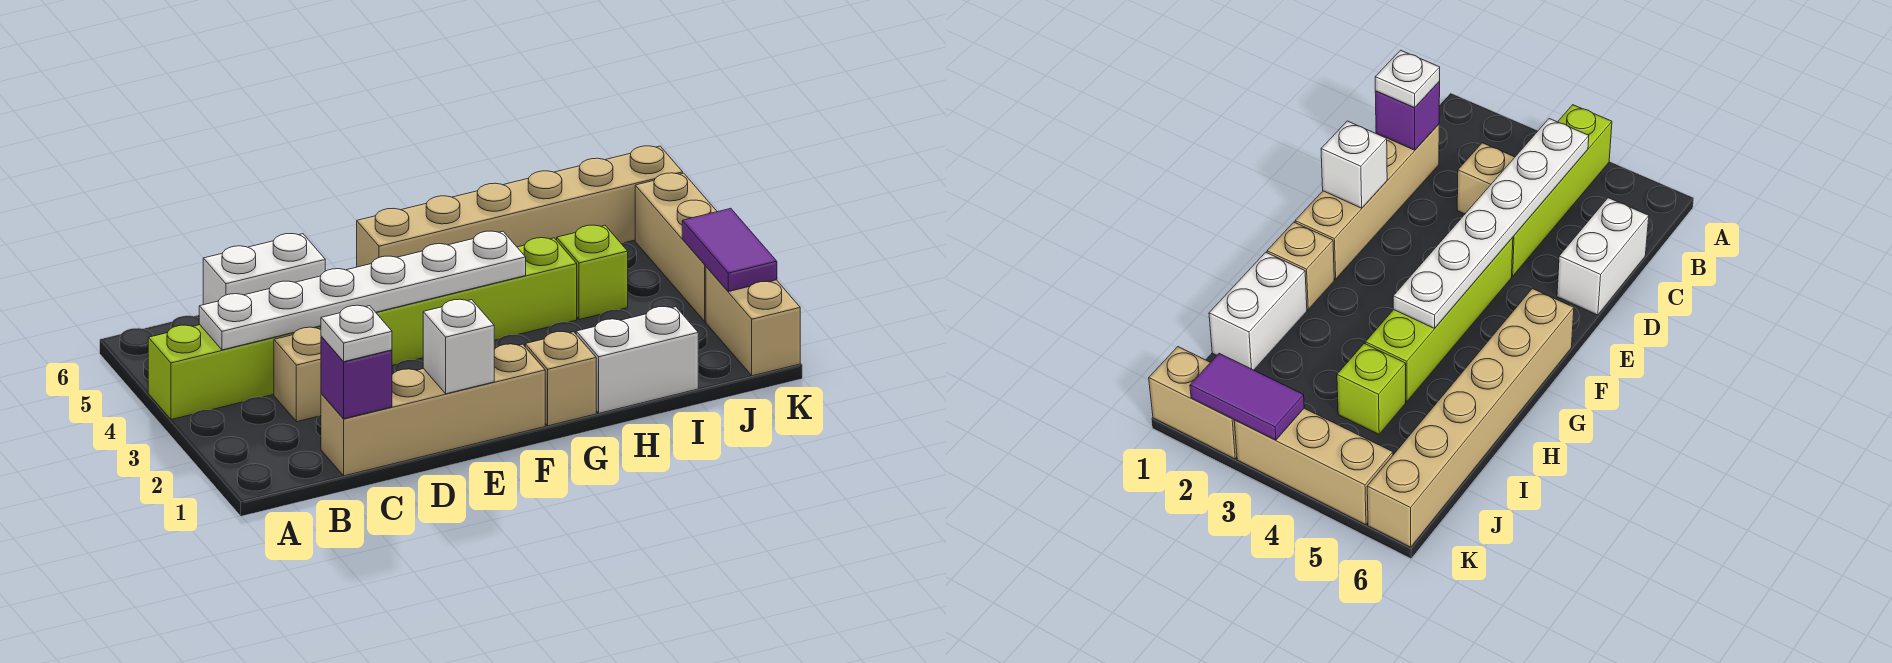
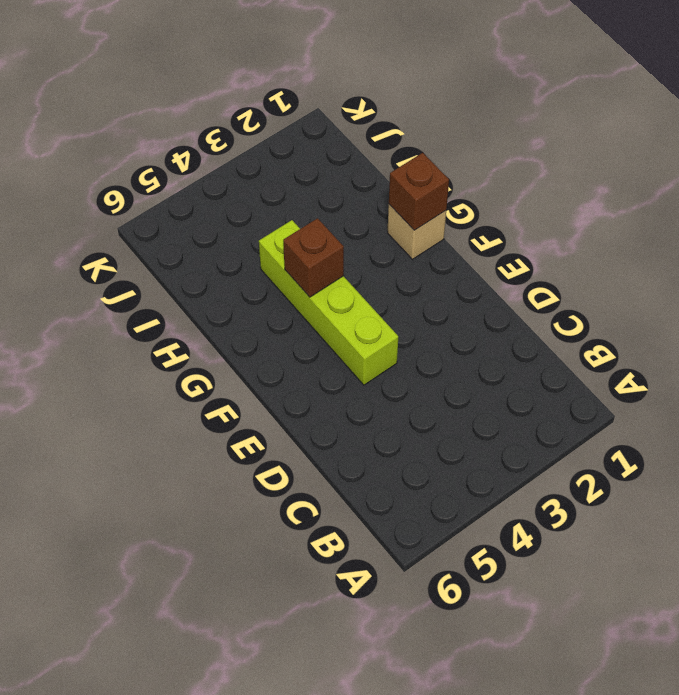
brown brick G1 level 2 -> none
brown brick G4 level 2 -> white plate B4:G4 level 2
none -> lime brick A4:D4 level 1
none -> tan brick C1:F1 level 1
none -> tan brick C3 level 1

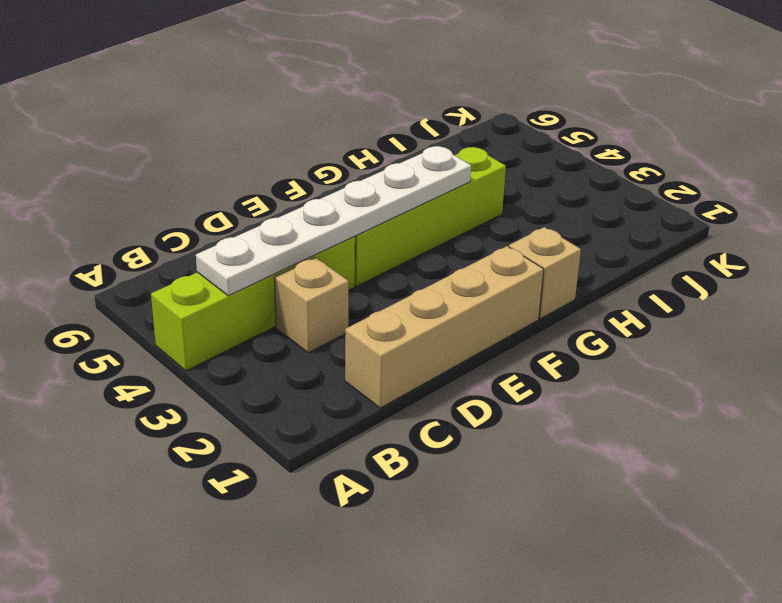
none -> white brick C6:D6 level 1
none -> tan brick F6:K6 level 1
none -> white brick H1:I1 level 1

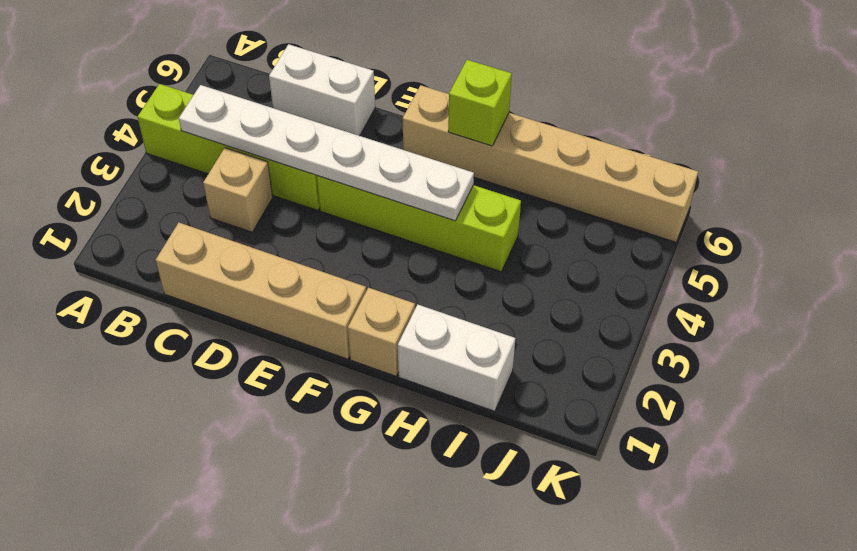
lime brick G6 level 2 -> lime brick I4 level 1
none -> tan brick K1:K2 level 1
none -> tan brick K3:K5 level 1
none -> purple brick C1 level 2

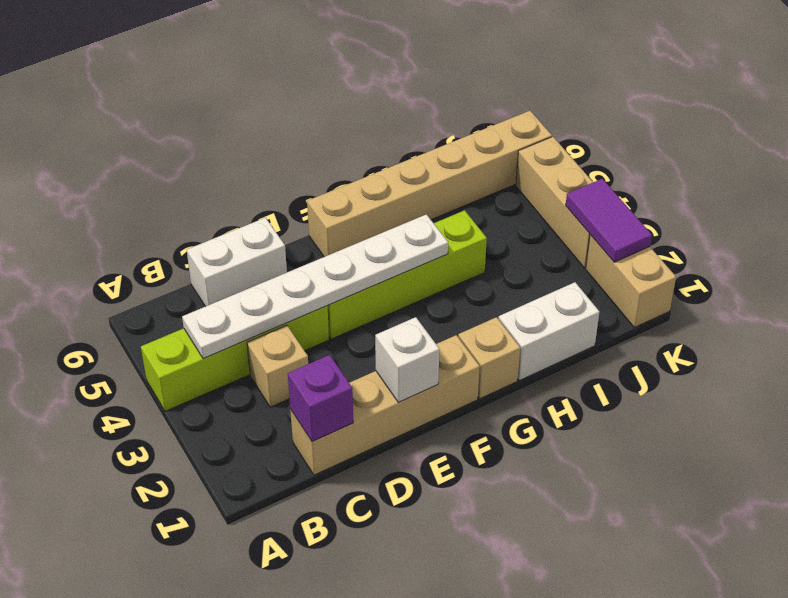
none -> lime brick I4 level 1
none -> white plate C1 level 3

